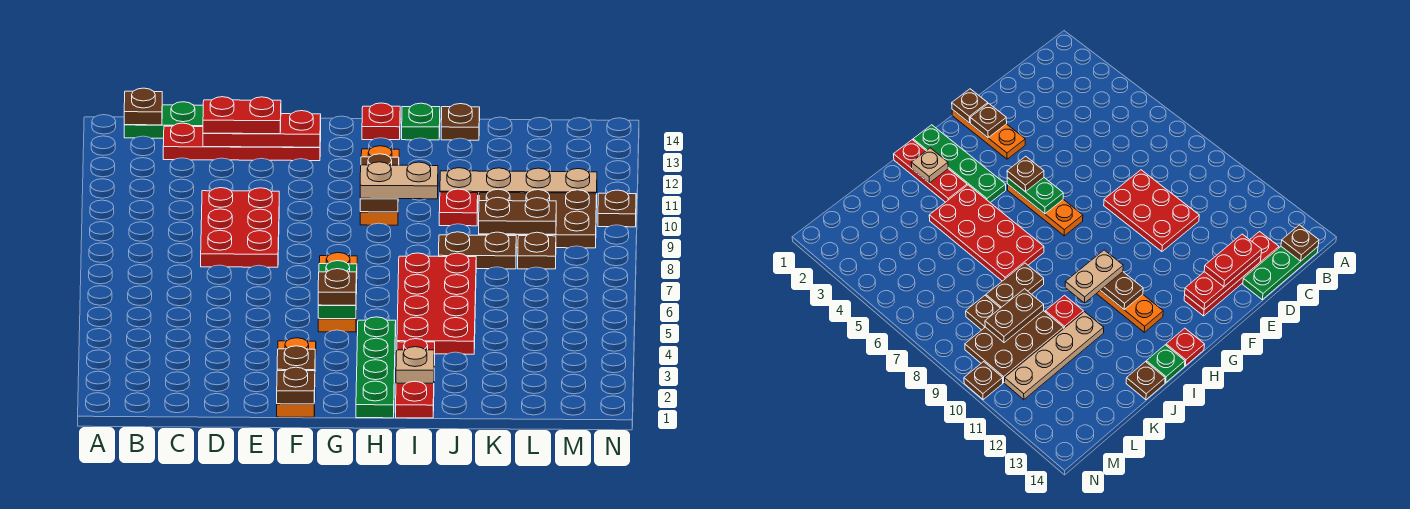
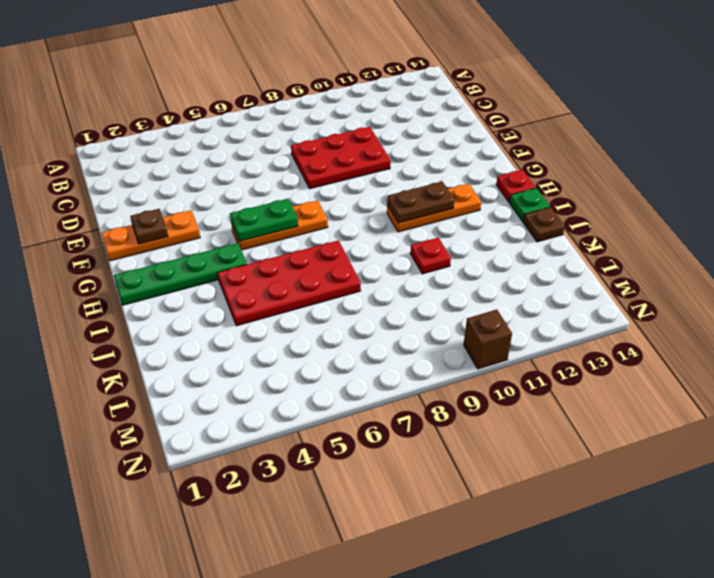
brown brick N10 level 1 -> brown plate N10 level 1
none -> green plate B14:D14 level 1
none -> red plate C13:F13 level 1
none -> red plate I1:I3 level 1

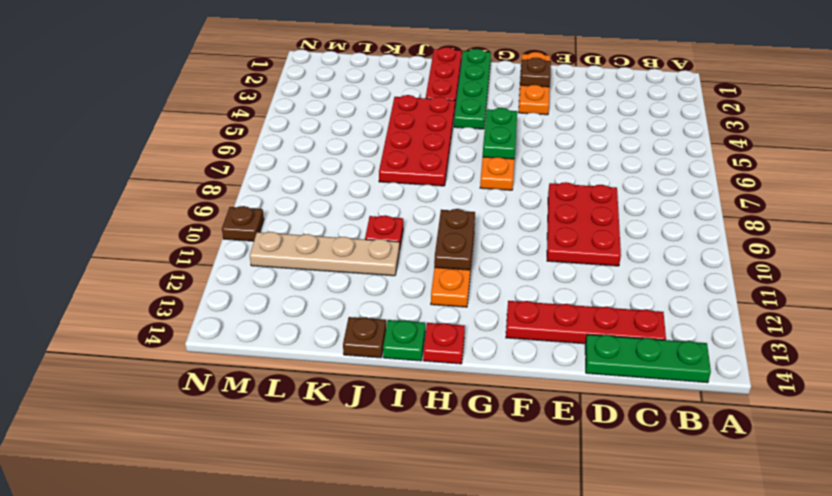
none -> brown plate J8:K8 level 1
none -> brown plate K9:M10 level 1
none -> brown plate L8 level 1

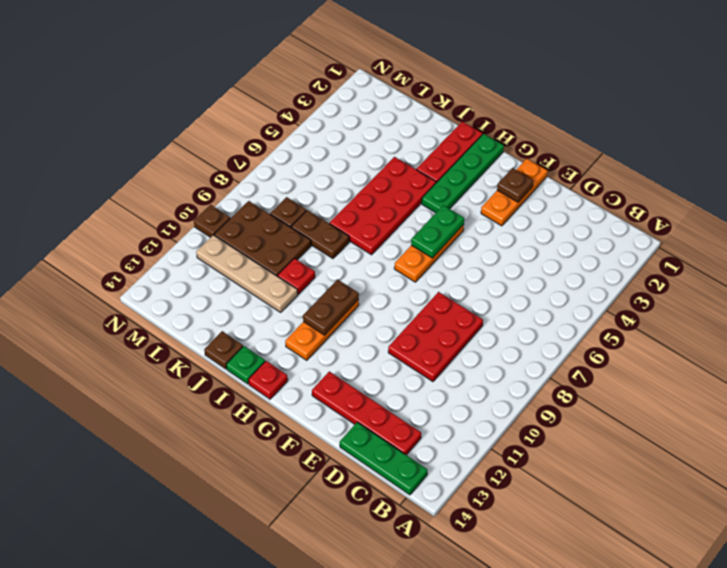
none -> brown plate B14 level 2
none -> red plate D13:F13 level 2
none -> brown plate F1 level 2

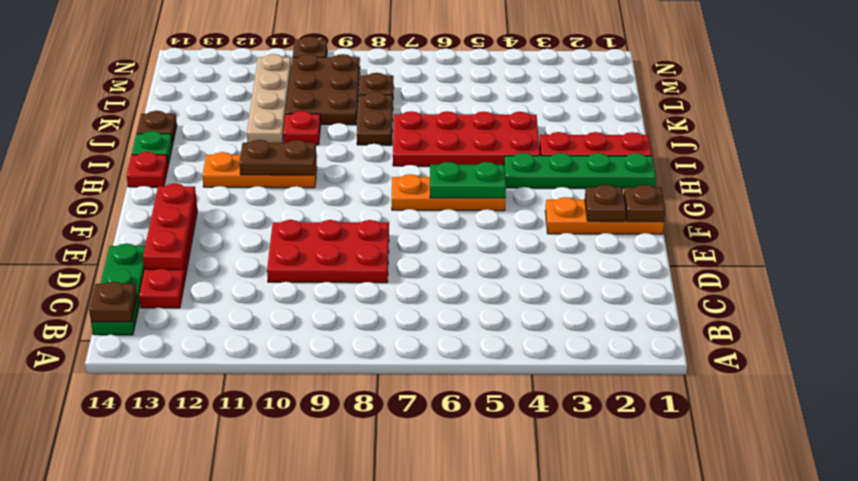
none -> tan plate I2 level 2
none -> brown plate K9:L9 level 2
none -> red plate D13:E13 level 3

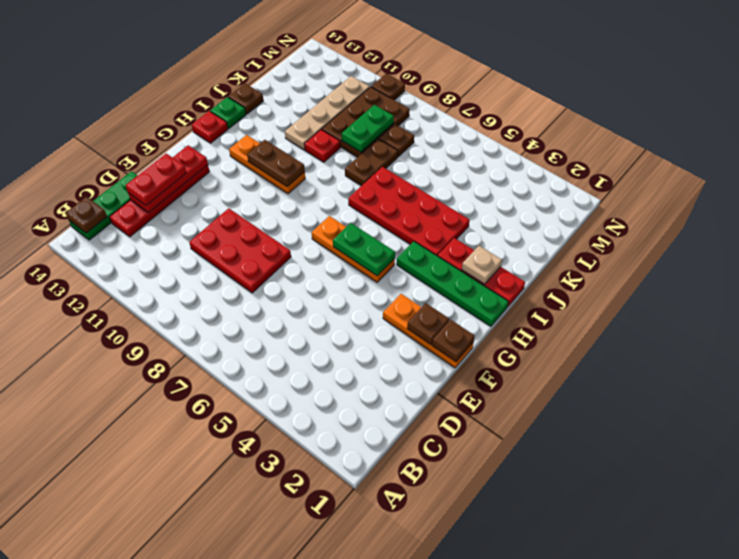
green plate K9:L9 level 2 -> brown plate K9:L9 level 2
none -> brown plate G5 level 3
none -> tan plate H10:I10 level 3

